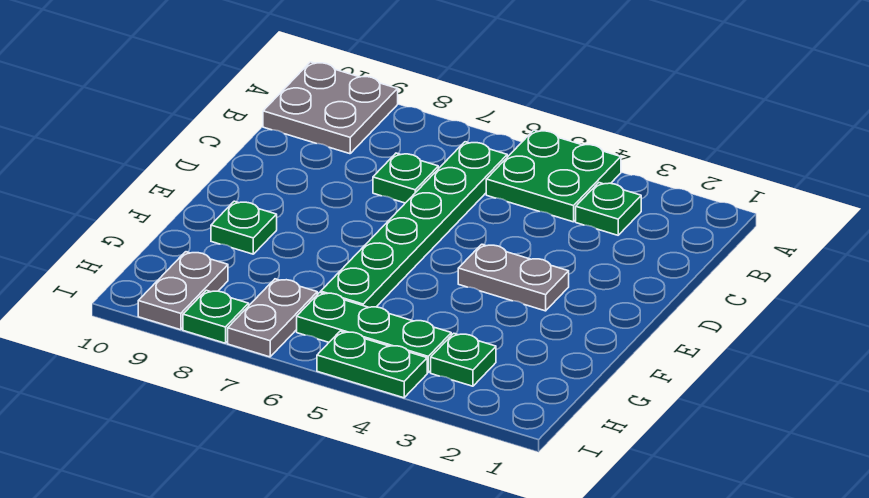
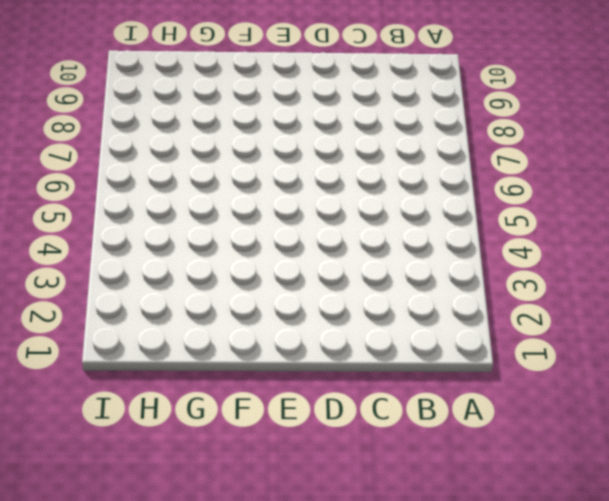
none -> green plate A4:B5 level 1
none -> grey plate A9:B10 level 1
none -> green plate B3 level 1

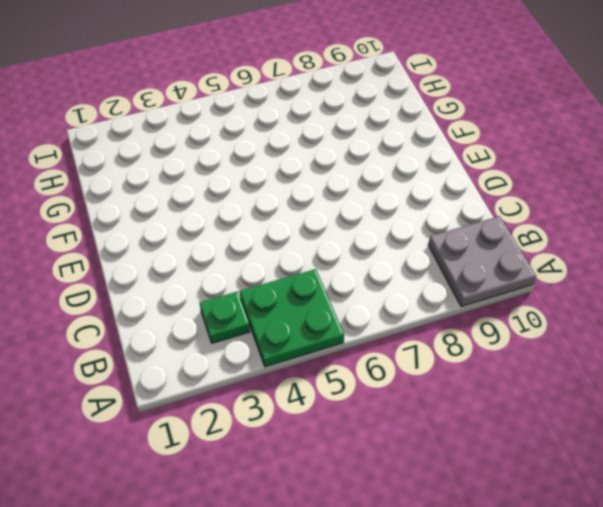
none -> green plate B6:G6 level 1
none -> green plate C7 level 1
none -> grey plate E3:E4 level 1

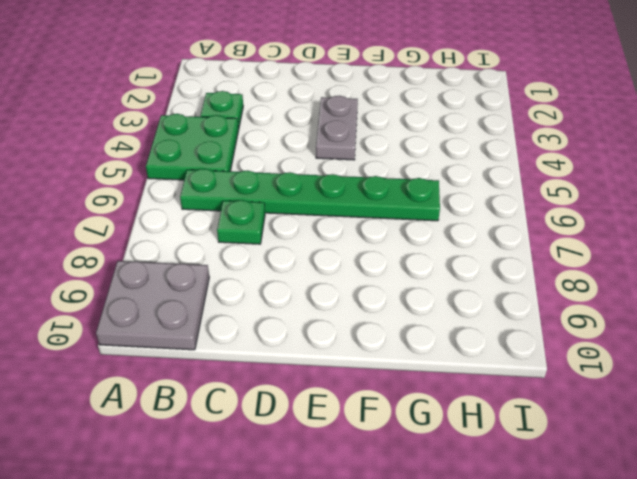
none -> green plate F9 level 1
none -> green plate H3 level 1
none -> green plate H4:H6 level 1

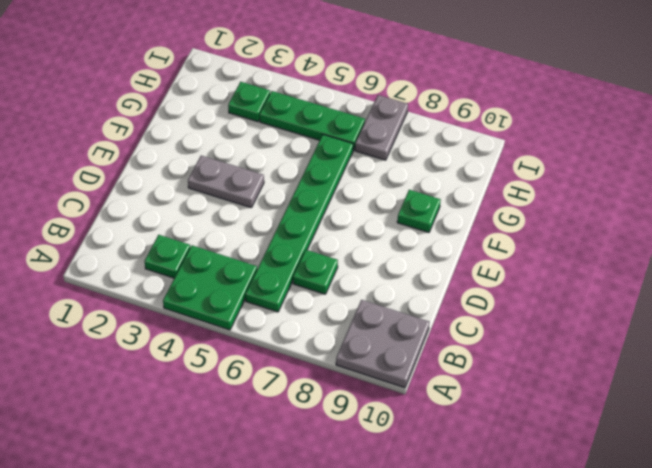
none -> grey plate H9:I9 level 1
none -> green plate I4:I5 level 1
none -> green plate I8 level 1

